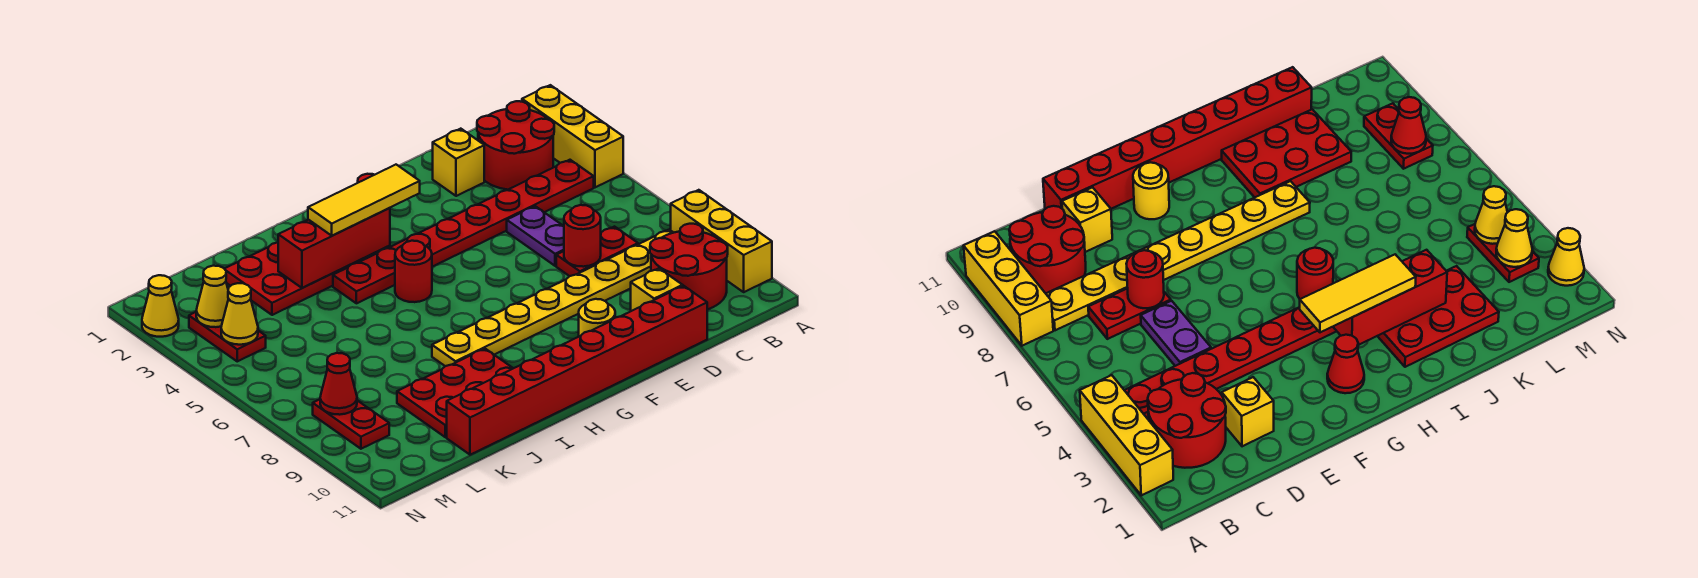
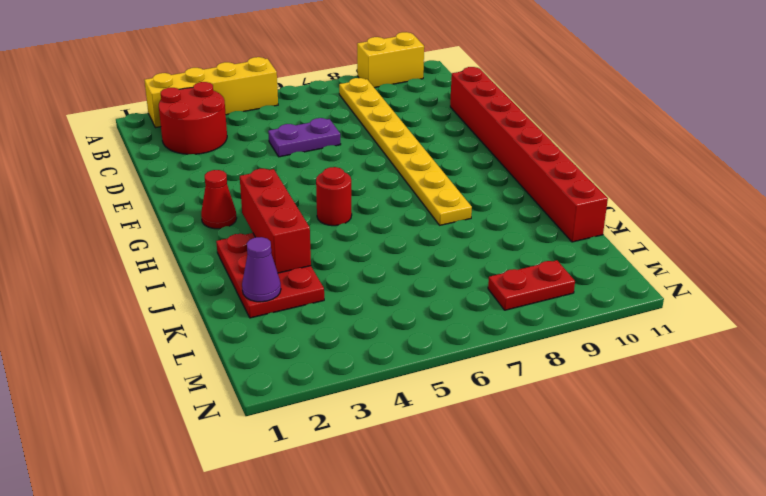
yellow brick A2:A5 level 1 -> yellow brick A2:A4 level 1
yellow brick A9:A10 level 1 -> yellow brick A8:A10 level 1
purple cone K2 level 2 -> none
none -> red plate B4:I4 level 1
none -> red round brick B9:C10 level 1
none -> red plate C7:D7 level 1

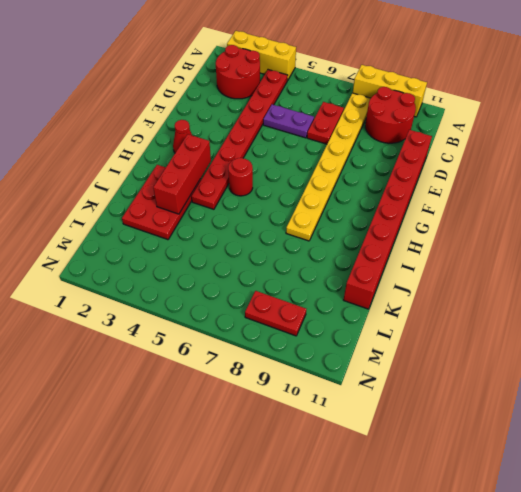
none -> yellow brick D2 level 1
none -> yellow brick D10 level 1
none -> yellow round brick F10 level 1

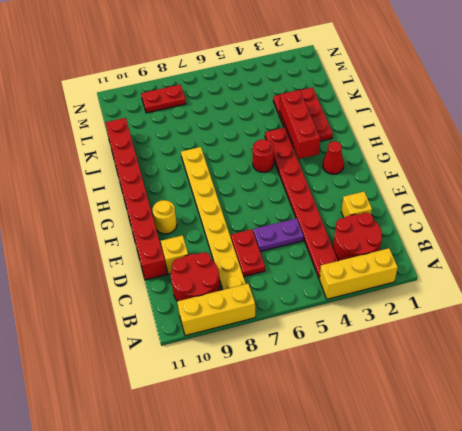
none -> red plate I9:K10 level 1
none -> red plate M3:M4 level 1
none -> yellow cone N2 level 1

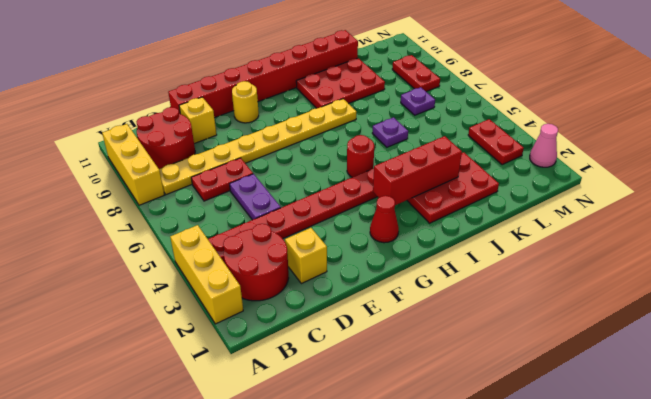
purple plate J6 level 1 -> none
purple plate L7 level 1 -> none
pink cone N2 level 1 -> yellow cone N2 level 1
none -> red round brick D7 level 2
none -> yellow cone M3 level 2
none -> yellow cone M4 level 2

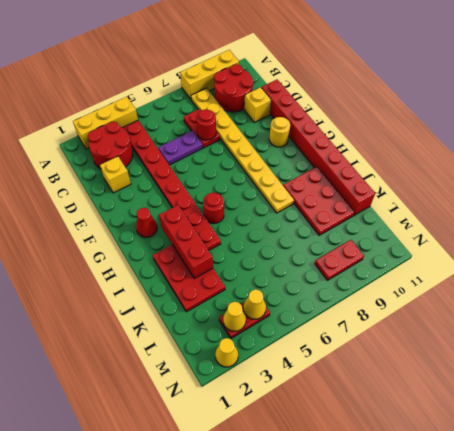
none -> red cone M8 level 2
none -> yellow tile G3:I3 level 3

